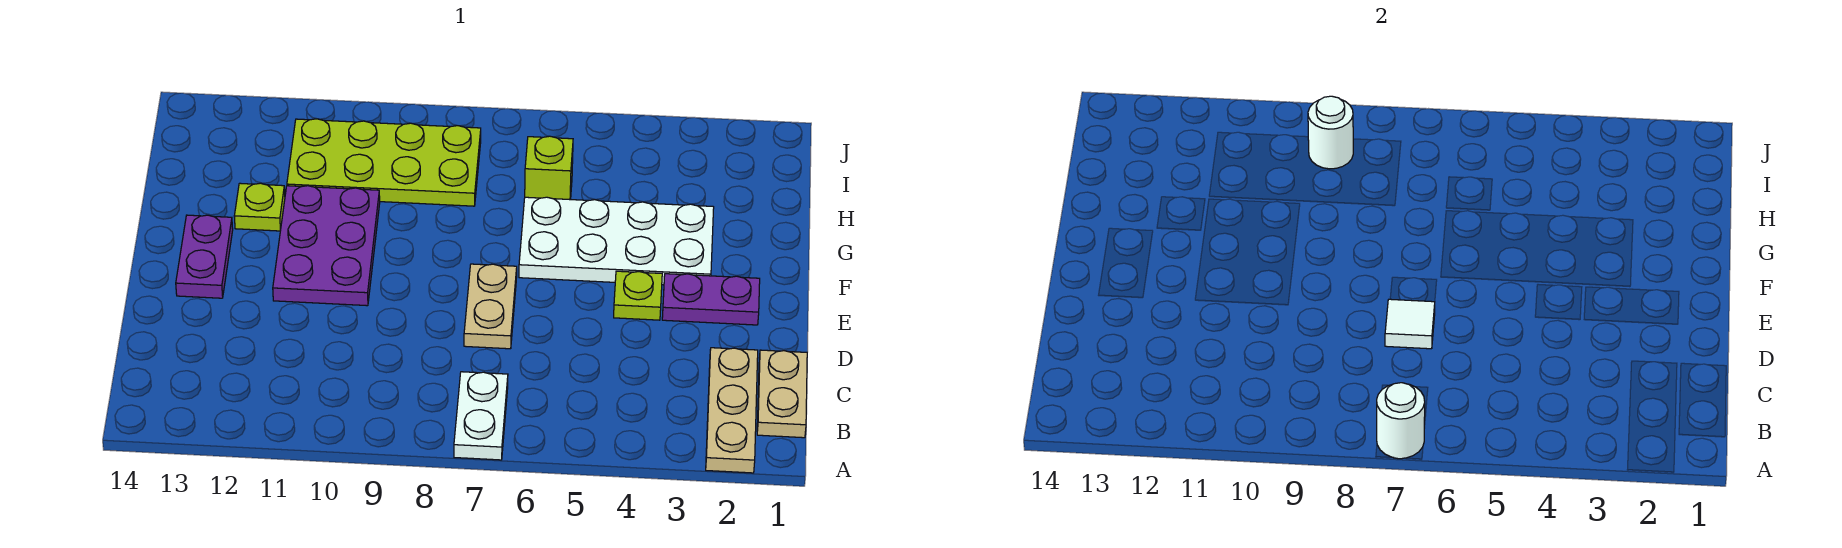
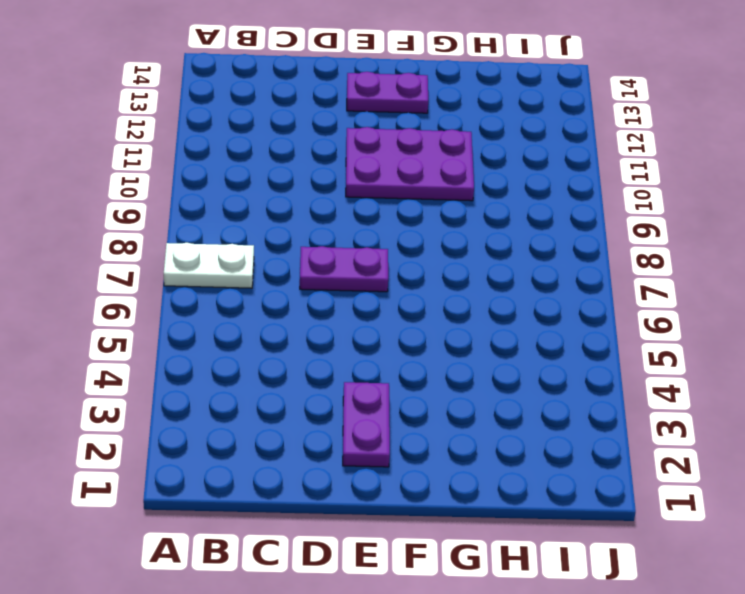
purple plate D7:E7 level 1 -> tan plate D7:E7 level 1
none -> tan plate A2:C2 level 1
none -> tan plate B1:C1 level 1
none -> lime plate E4 level 1

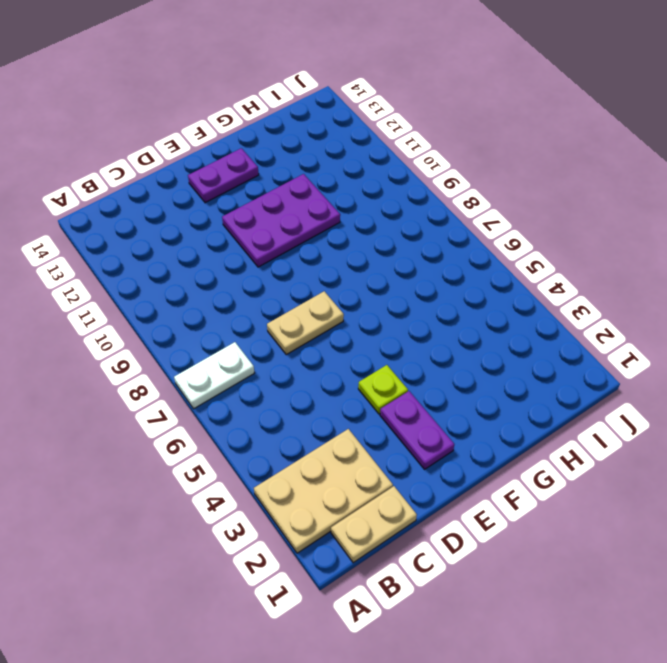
tan plate A2:C3 level 1 -> tan plate A2:C2 level 1
none -> white plate F3:G6 level 1
none -> lime plate G12 level 1
none -> lime brick H6 level 1

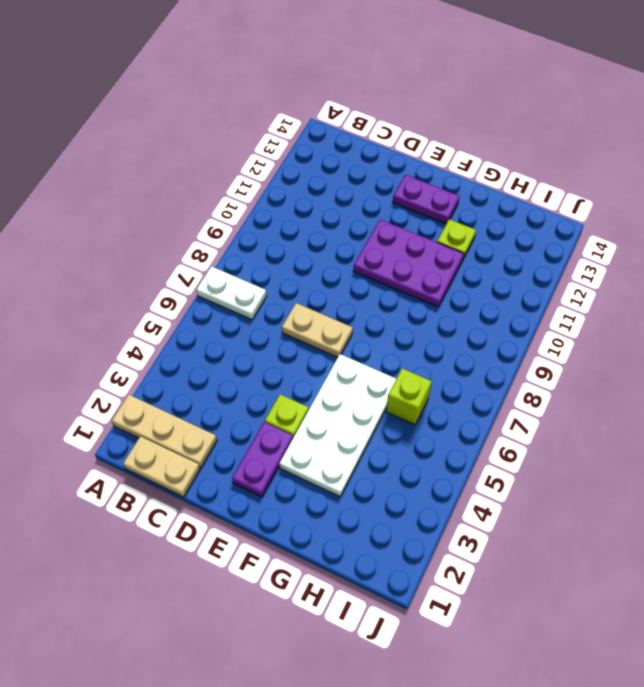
none -> lime plate H8:I11 level 1
none -> white round brick A7 level 2
none -> white tile D7 level 2

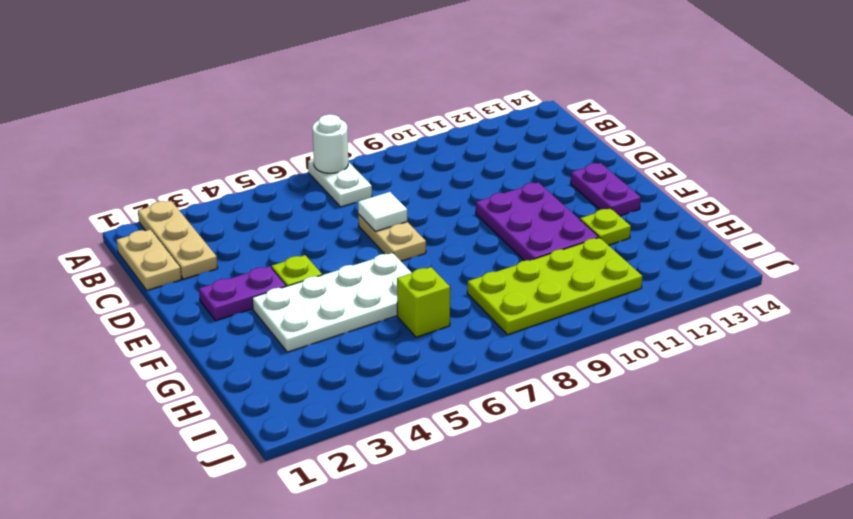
none -> white round brick I9 level 2

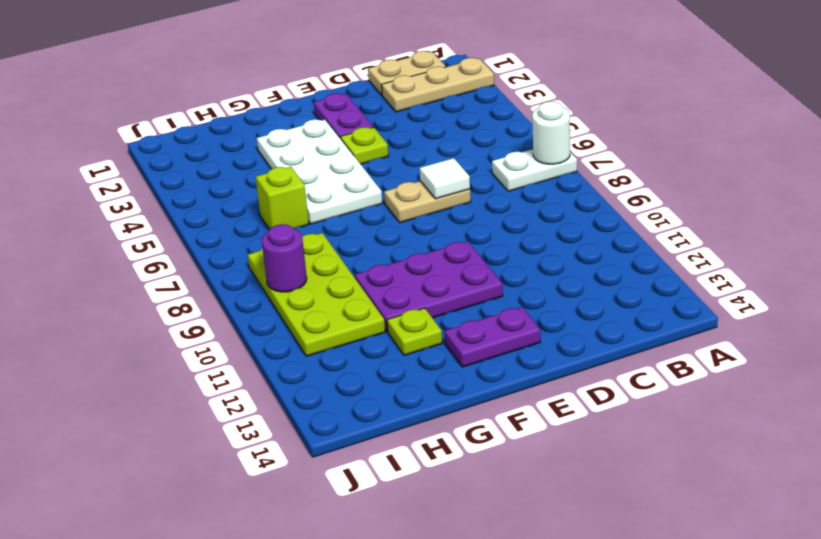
purple round brick I9 level 2 -> white round brick I9 level 2

